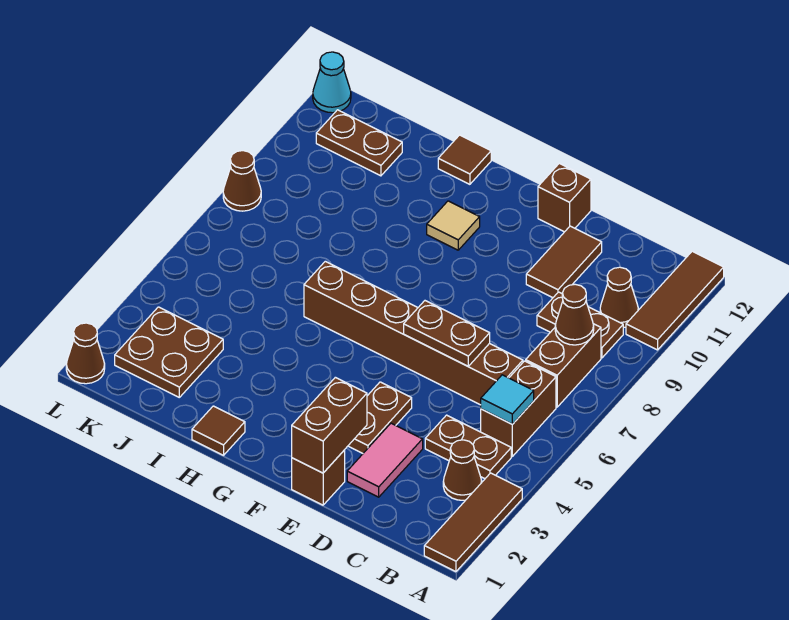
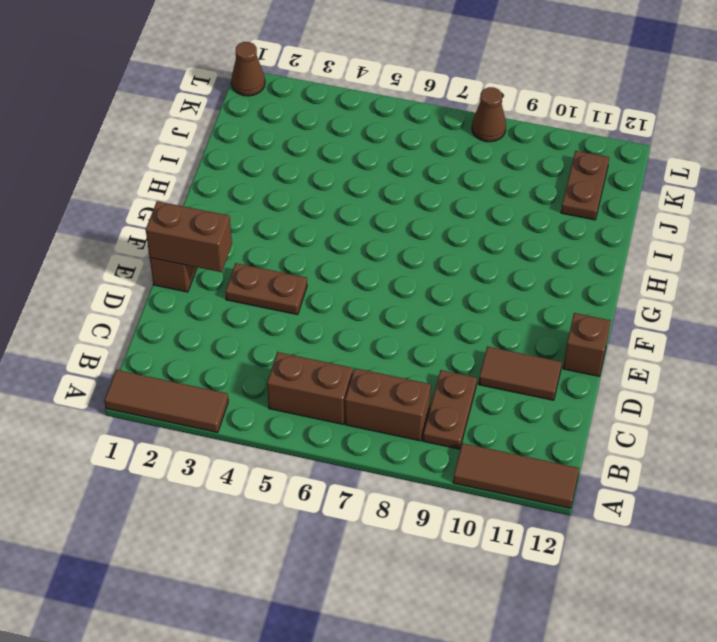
none -> brown cone B3 level 1
none -> brown plate B4:C4 level 1
none -> brown cone B10 level 1

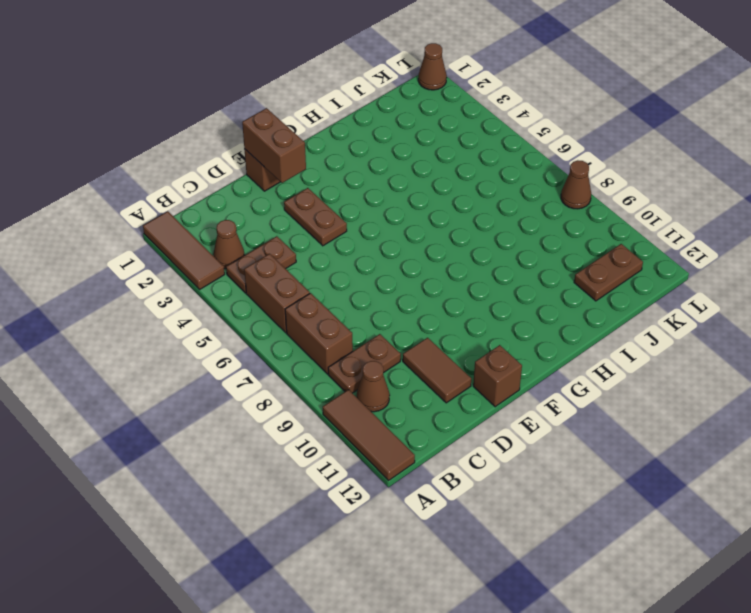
none -> brown brick C6:H6 level 1
none -> pink tile D2:D3 level 1
none -> tan tile G10 level 1

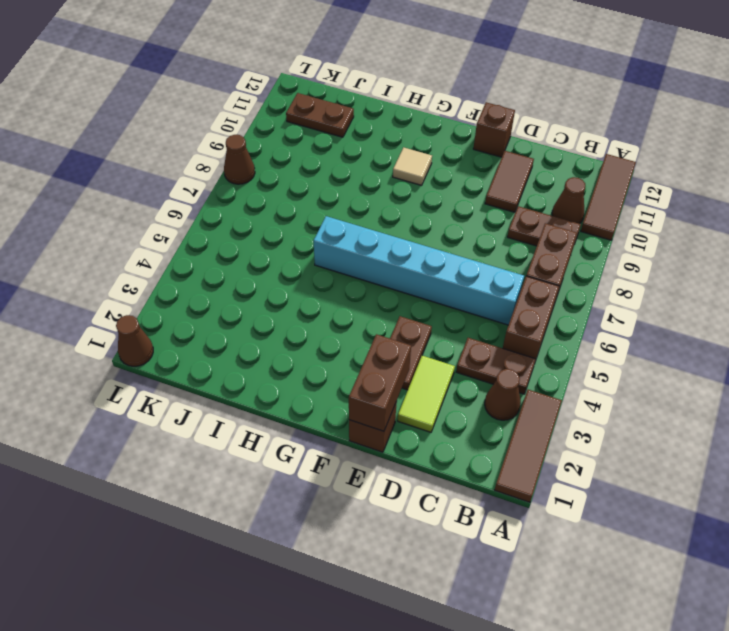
cyan brick C6:H6 level 1 -> brown brick C6:H6 level 1
lime tile D2:D3 level 1 -> pink tile D2:D3 level 1
none -> brown tile H1 level 1
none -> brown tile H12 level 1
none -> brown plate J2:K3 level 1

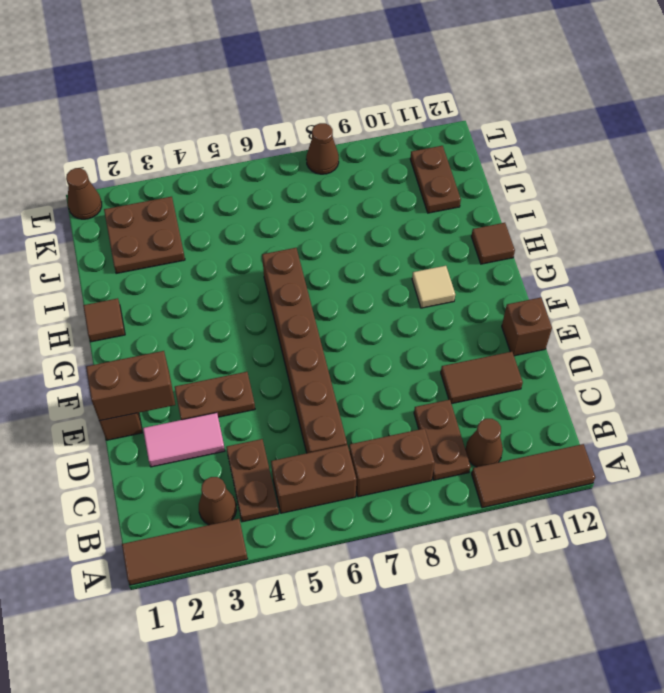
none -> cyan cone L12 level 1
none -> cyan tile B5 level 2
none -> brown cone B8 level 2

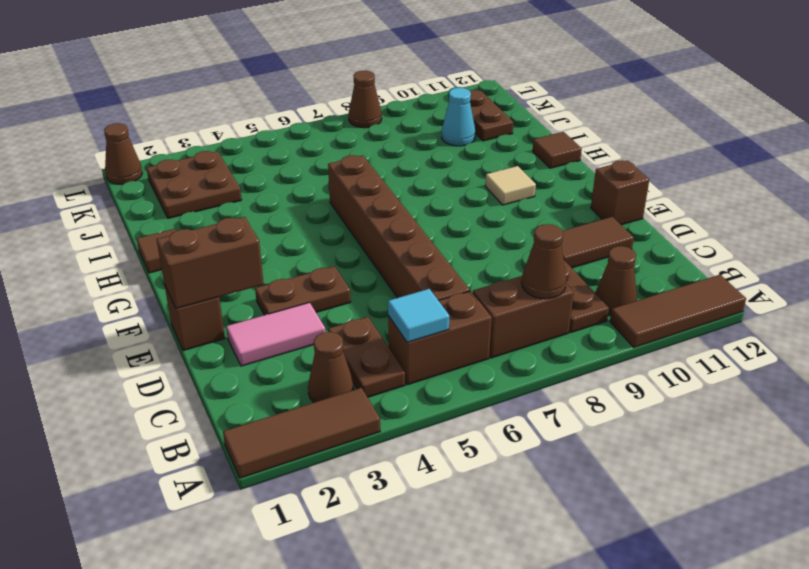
cyan cone J10 level 1 -> cyan cone L12 level 1
none -> brown plate D6:E6 level 2

